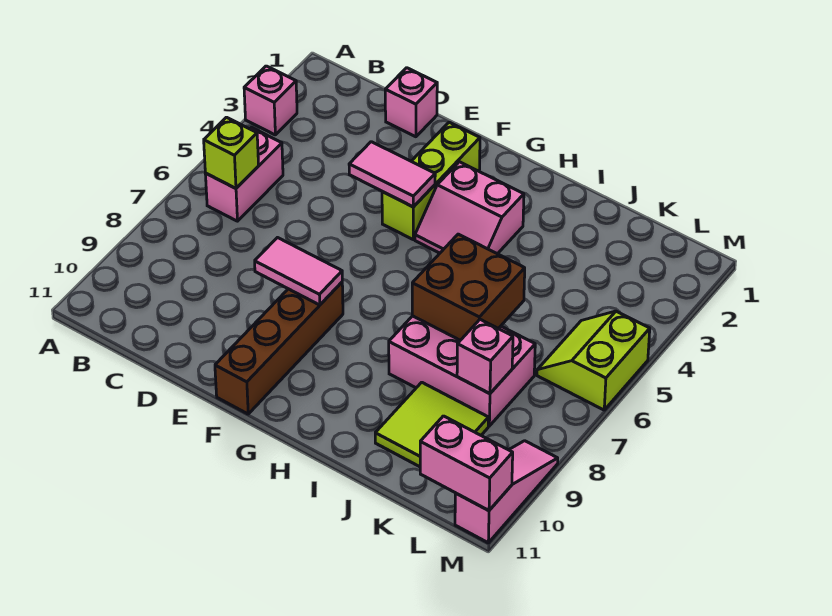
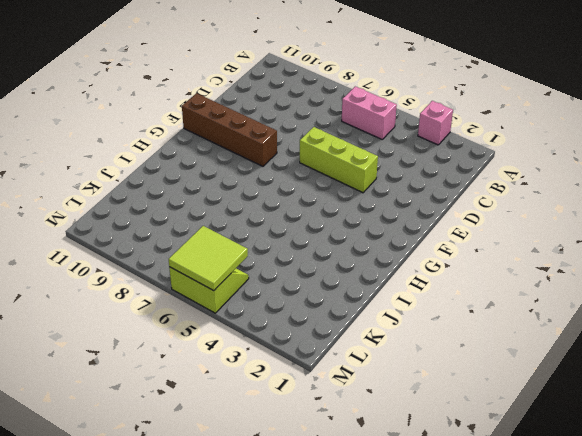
lime brick E4:E6 level 1 -> lime brick F2:F4 level 1
lime tile L5:M6 level 2 -> lime tile J9:K10 level 1
none -> pink brick D1 level 1
none -> pink slope G3:H4 level 1 top 3
none -> pink brick I7:K8 level 1

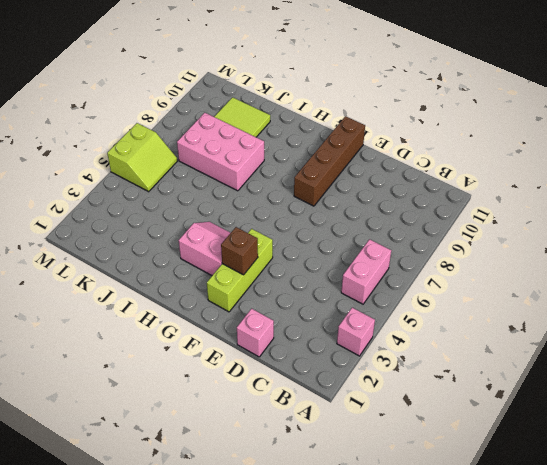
brown brick F3 level 2 -> none
none -> pink slope M9:M11 level 1 top 11
none -> lime brick B6 level 2
none -> pink tile E4:F4 level 2

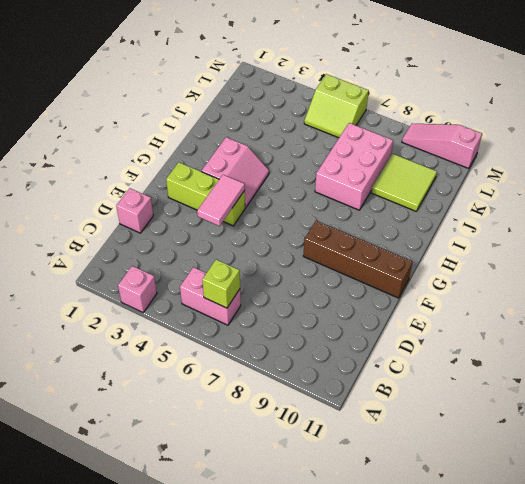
none -> pink tile E8:F8 level 2
none -> brown brick I6:J7 level 2
none -> pink brick K8 level 2

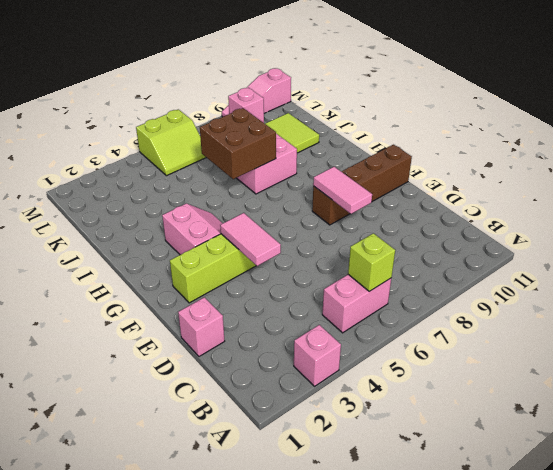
none -> pink brick L11:M11 level 2

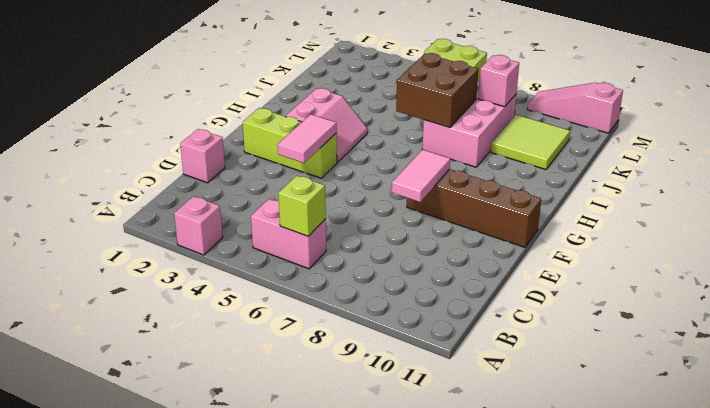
none -> pink brick L11:M11 level 2

